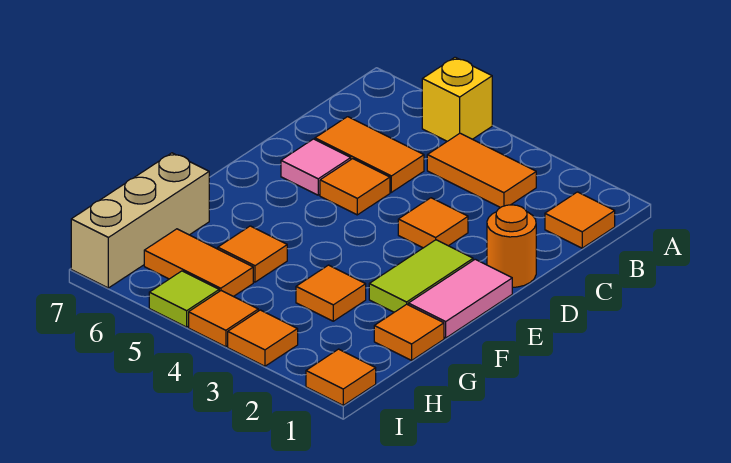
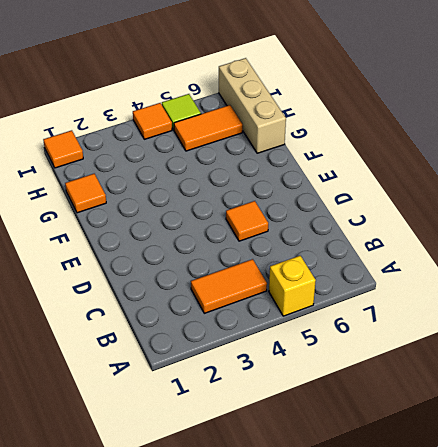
none -> orange tile B1 level 1
none -> orange tile C5:C6 level 1
none -> orange round brick D1 level 1

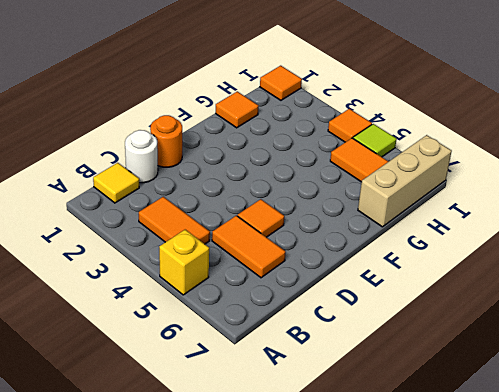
yellow tile B1 level 1 -> orange tile B1 level 1
white round brick C1 level 1 -> none
none -> orange tile D3 level 1
none -> pink tile D6 level 1
none -> pink tile E1:F1 level 1

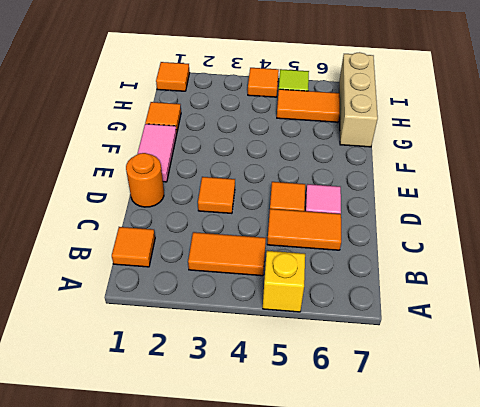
none -> lime tile E2:F2 level 1
none -> orange tile G3 level 1
none -> orange tile G5 level 1

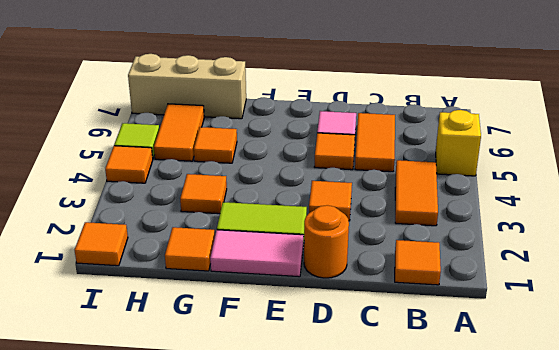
none -> orange tile I3 level 1

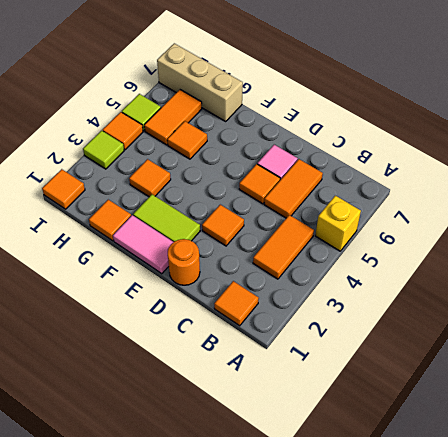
lime tile I3 level 1 -> orange tile I3 level 1

